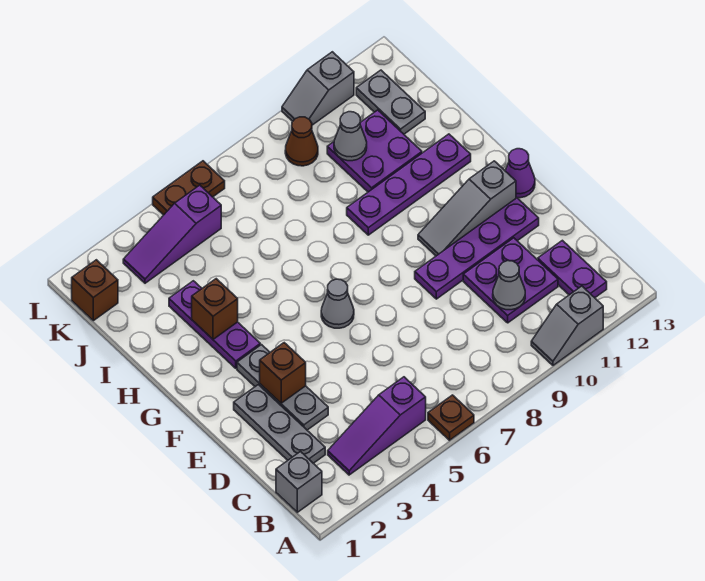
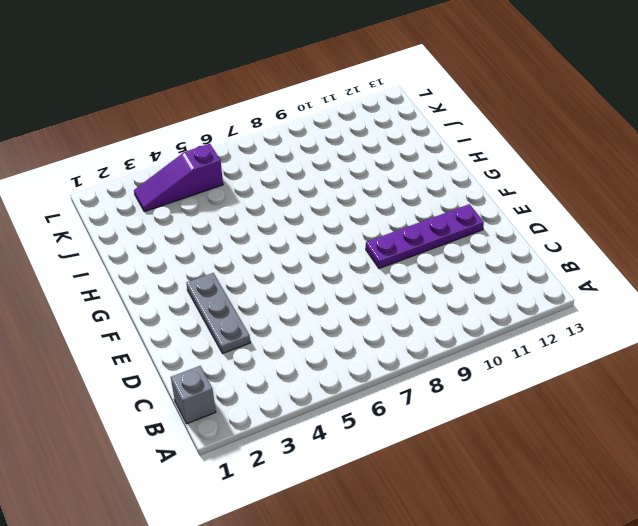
none -> brown plate A6 level 1
none -> grey slope A10:A11 level 1 top 11
none -> purple slope B3:B5 level 1 top 5

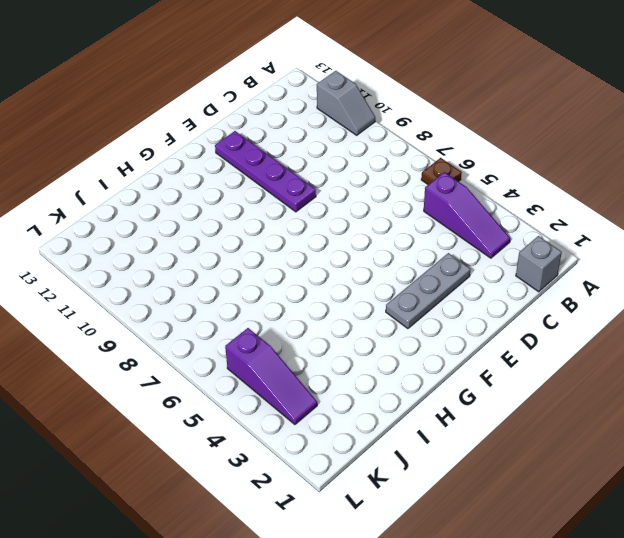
none -> purple plate B12:C12 level 1
none -> grey plate C2:E2 level 1
none -> purple plate C10:D11 level 1

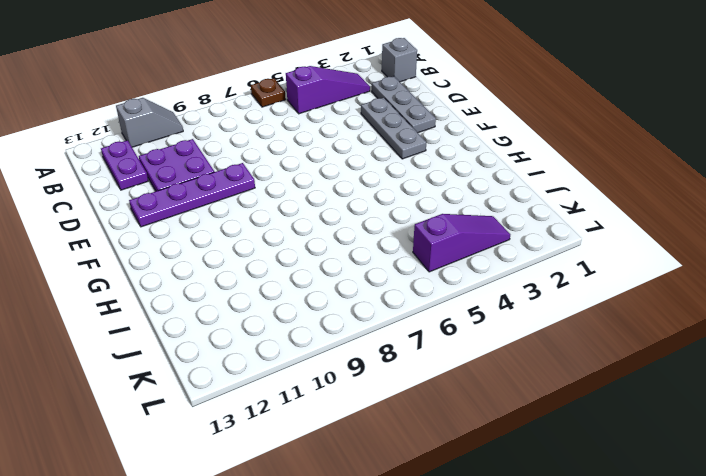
none -> grey cone F6 level 1
none -> grey slope F10:F12 level 1 top 12
none -> purple cone F13 level 1

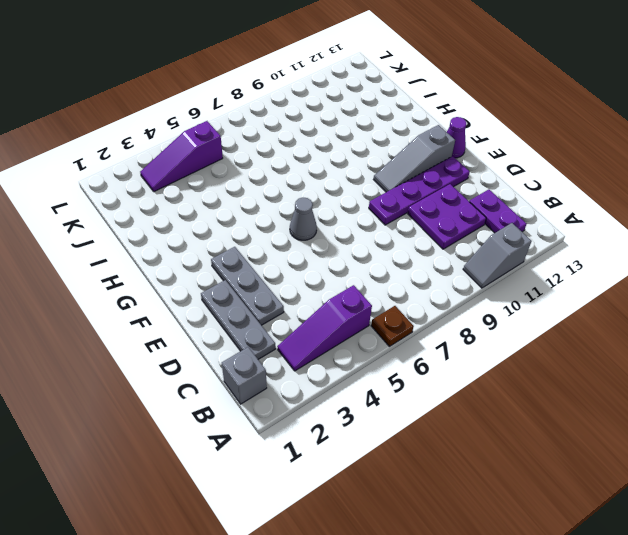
none -> purple plate G3:I3 level 1
none -> purple plate H9:H12 level 1
none -> purple plate I10:J11 level 1

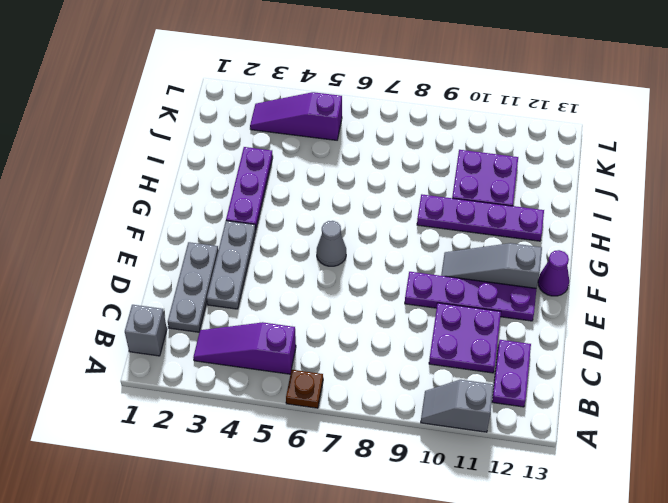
none -> grey plate J12:K12 level 1
none -> brown brick K1 level 1
none -> brown cone K9 level 1

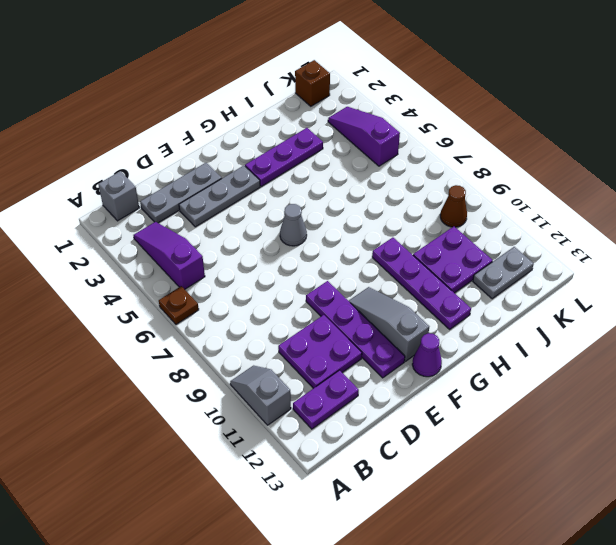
none -> brown plate L5:L6 level 1
none -> grey slope L10:L11 level 1 top 11
none -> grey cone C10 level 2

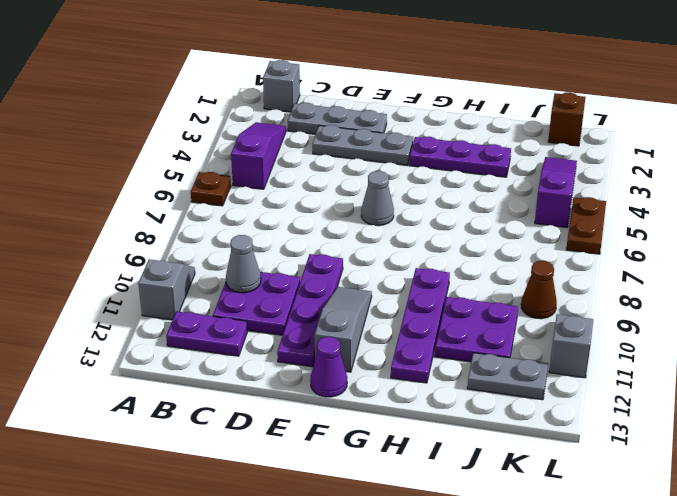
none -> brown brick E3 level 2
none -> brown brick H3 level 2
none -> grey cone J10 level 2

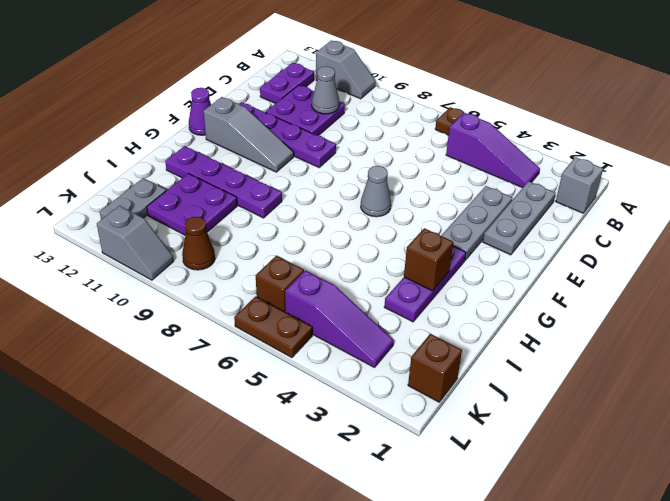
brown brick K6 level 1 -> brown brick E3 level 2
none -> grey cone J10 level 2

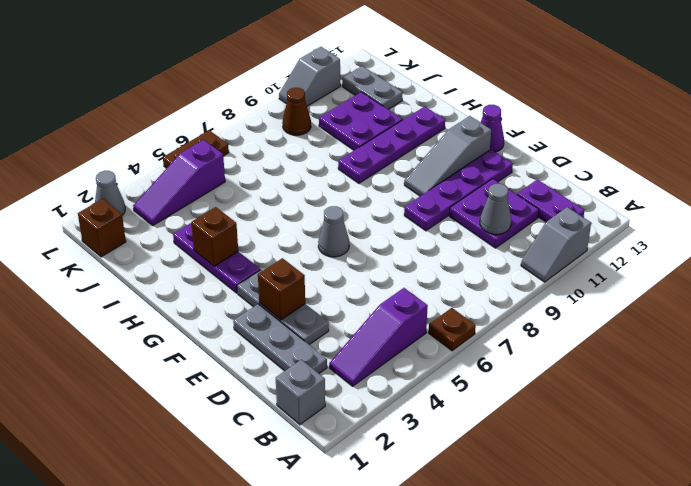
grey cone L2 level 1 -> grey cone J10 level 2

